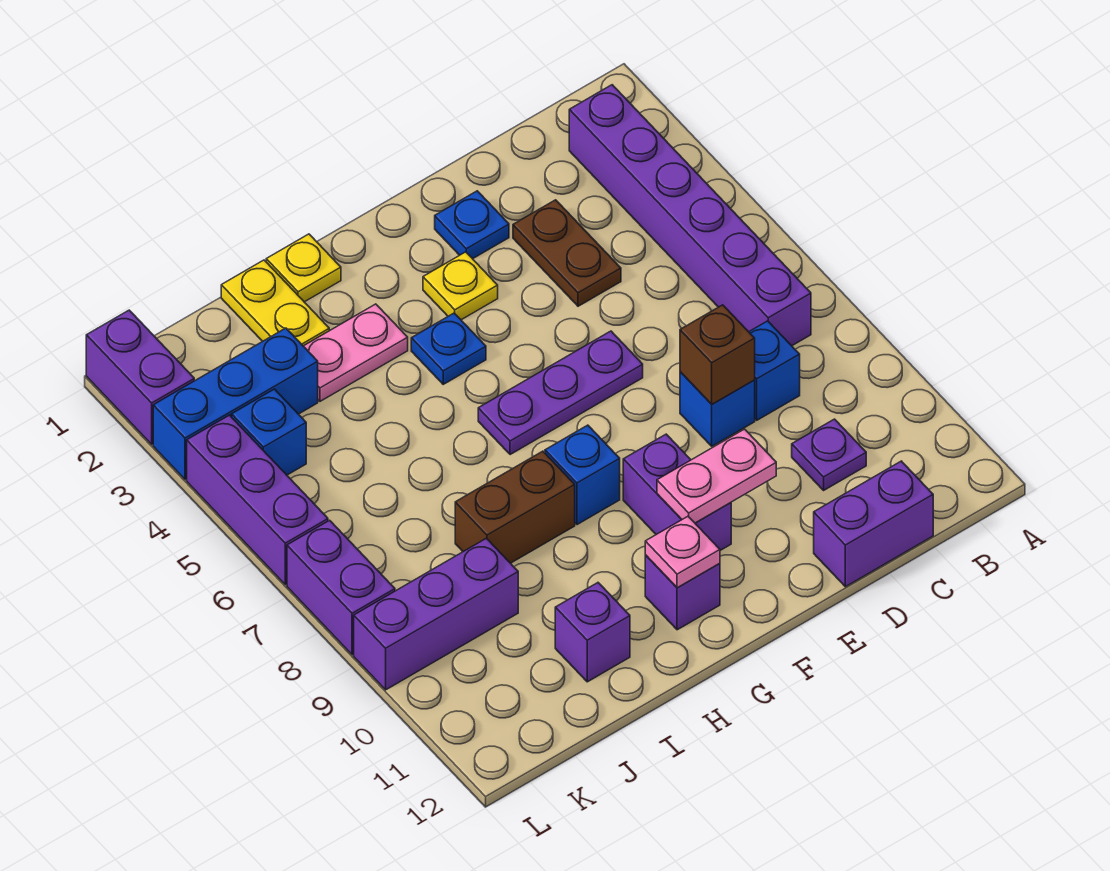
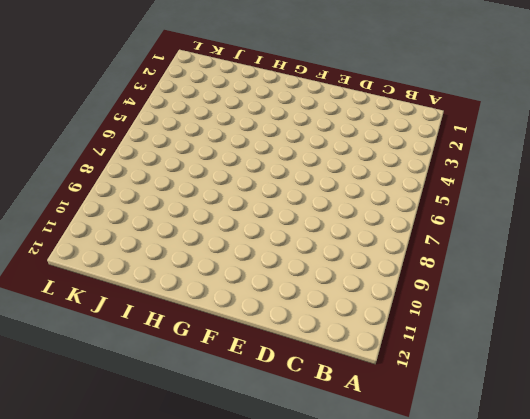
none -> purple brick B2:B7 level 1
none -> blue brick C8 level 1
none -> purple plate C10 level 1

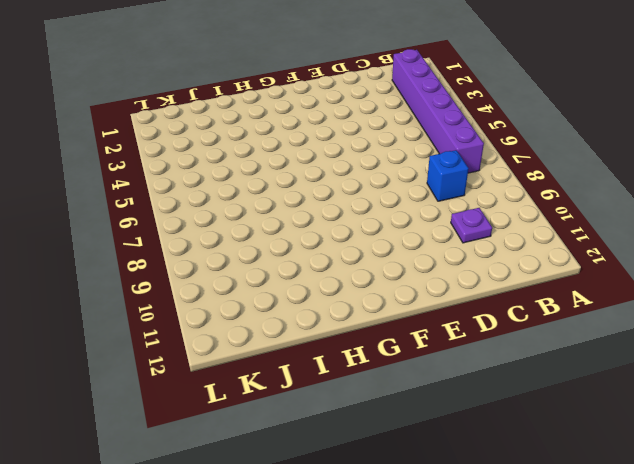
none -> purple brick C12:D12 level 1
none -> brown plate D3:D4 level 1
none -> blue brick D8 level 1

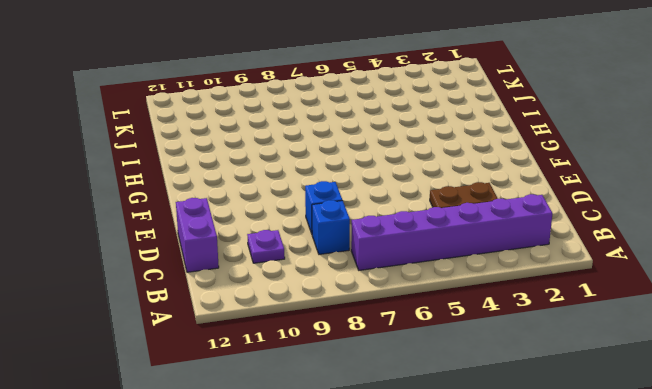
none -> blue plate E2 level 1
none -> purple plate E6:G6 level 1
none -> yellow plate F3 level 1

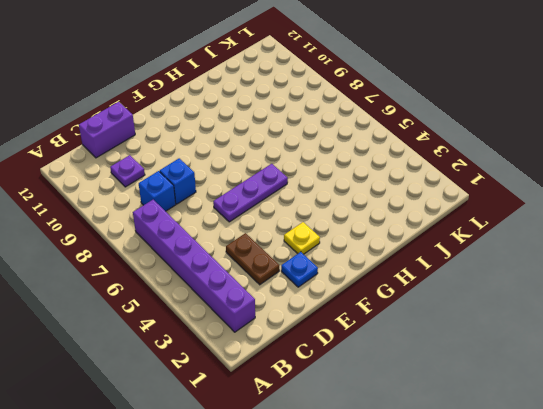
none -> purple brick F9:F10 level 1
none -> blue plate G4 level 1
none -> blue brick G8 level 1

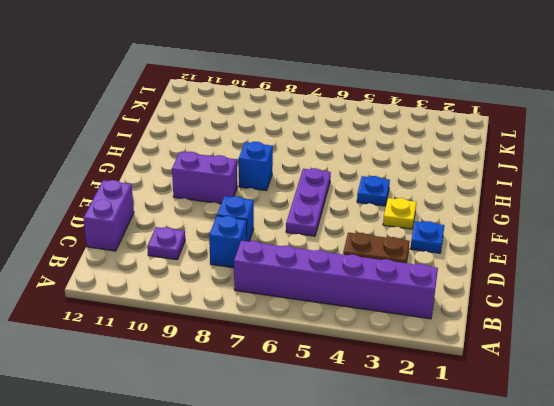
none -> purple brick G11 level 1
none -> yellow plate H1 level 1
none -> pink plate H3:I3 level 1

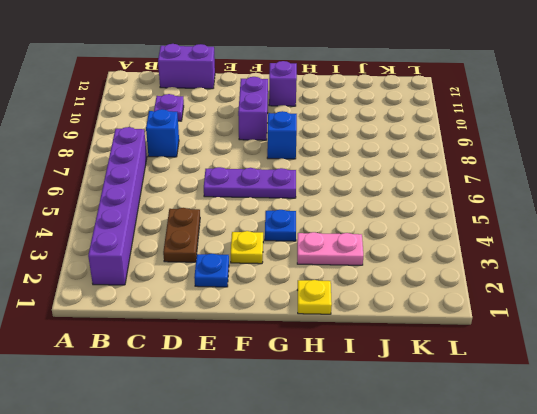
none -> blue brick D8 level 1
none -> brown brick H8:I8 level 1
none -> yellow plate I1:I2 level 1

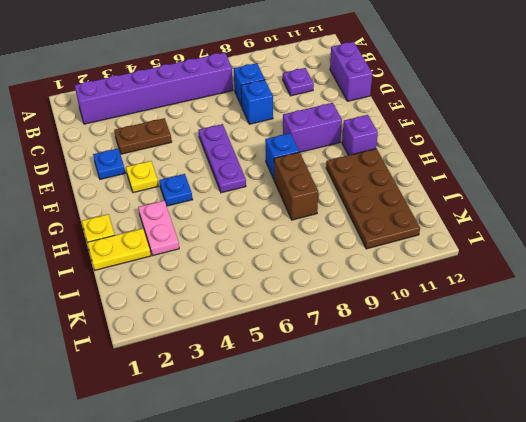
brown plate H10:K11 level 1 -> purple brick I11 level 1
none -> blue brick J3:L3 level 1
none -> purple brick J9:L9 level 1
none -> blue brick K4 level 1

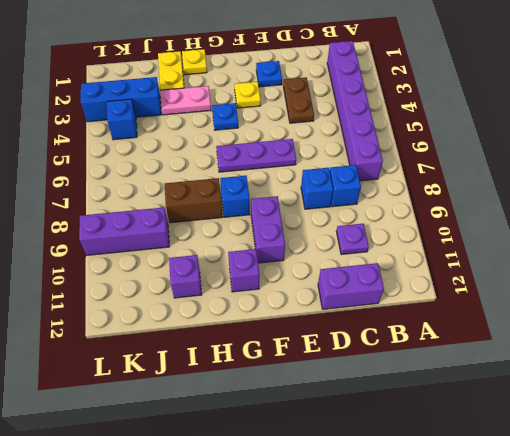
none -> purple brick L1:L2 level 1
none -> purple brick L4:L6 level 1
none -> purple brick L7:L8 level 1

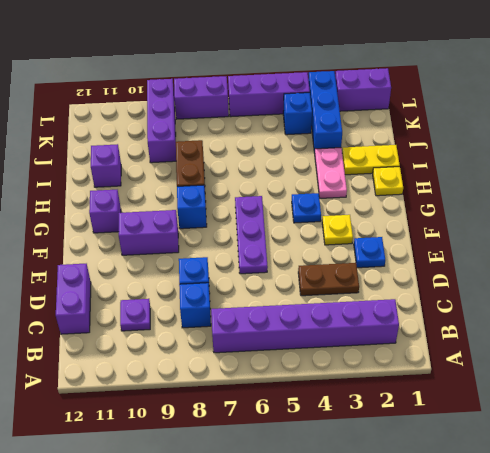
none -> brown brick D8 level 2
none -> pink plate E10:F10 level 2
none -> pink plate G11 level 2

